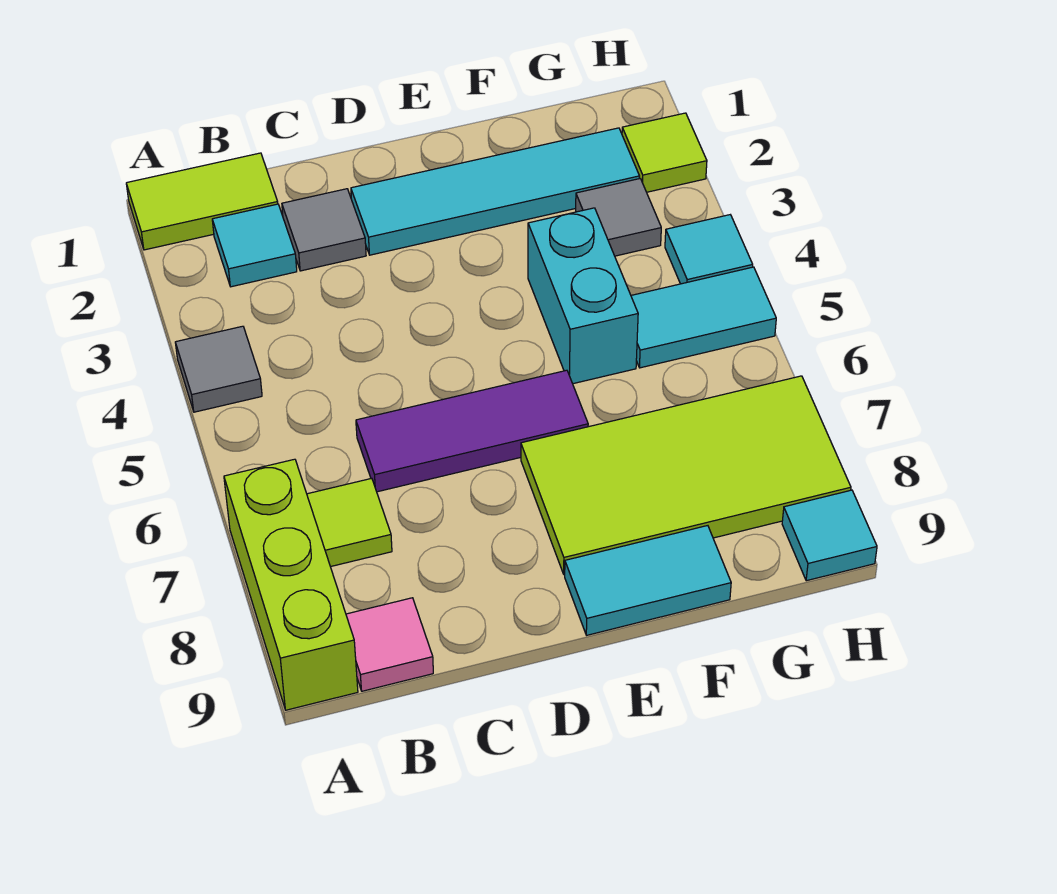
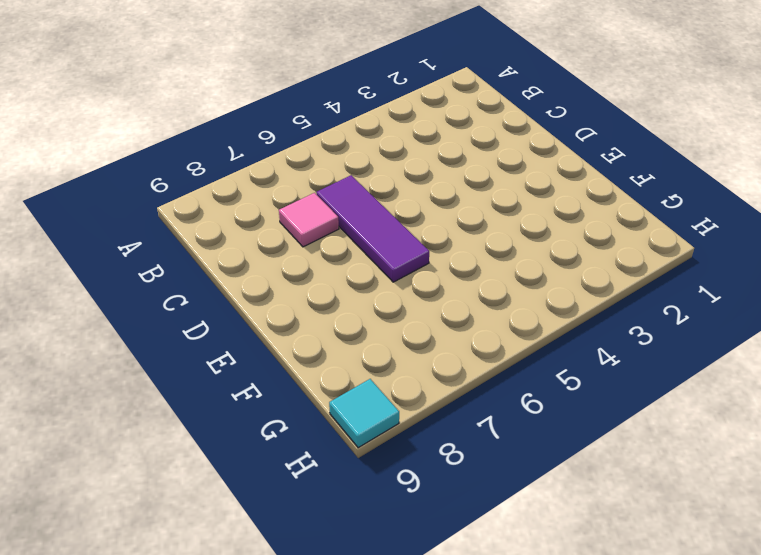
pink tile C7 level 1 -> pink tile B9 level 1
none -> lime tile A1:B1 level 1
none -> grey tile A4 level 1
none -> lime brick A7:A9 level 1

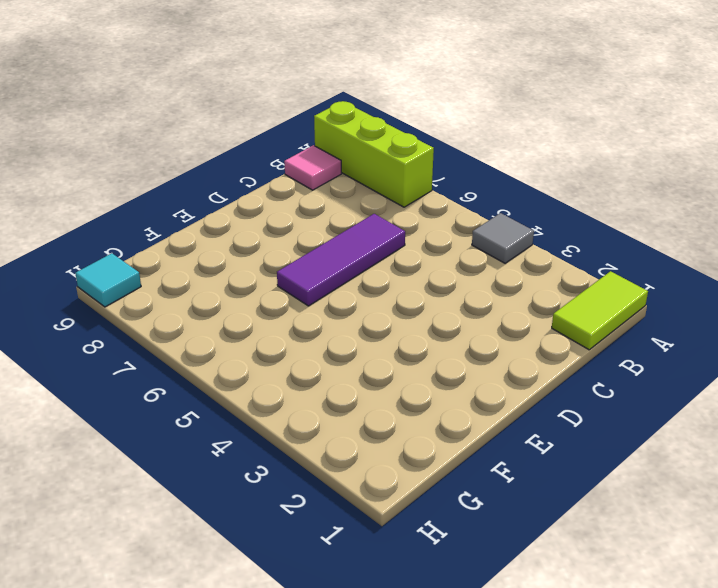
none -> cyan tile B2 level 1
none -> lime tile B7 level 1
none -> grey tile C2 level 1

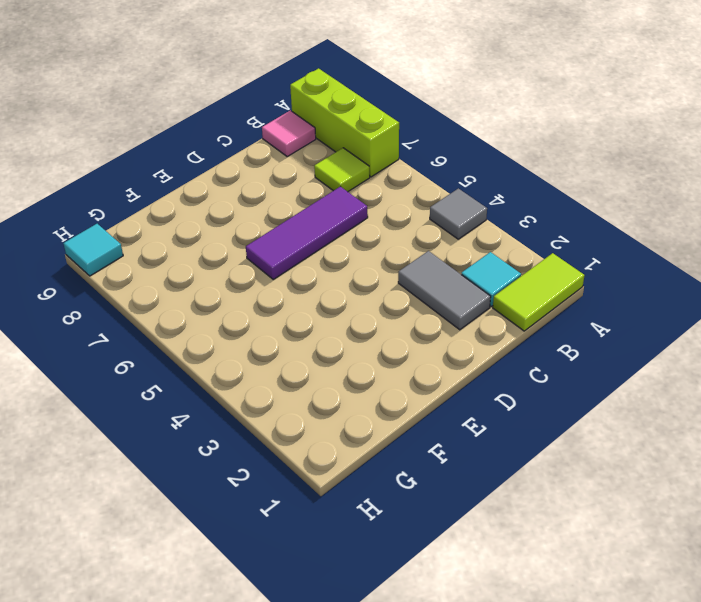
grey tile C2:C3 level 1 -> grey tile C2 level 1
none -> cyan tile D2:G2 level 1
none -> lime tile E7:H8 level 1
none -> cyan tile E9:F9 level 1

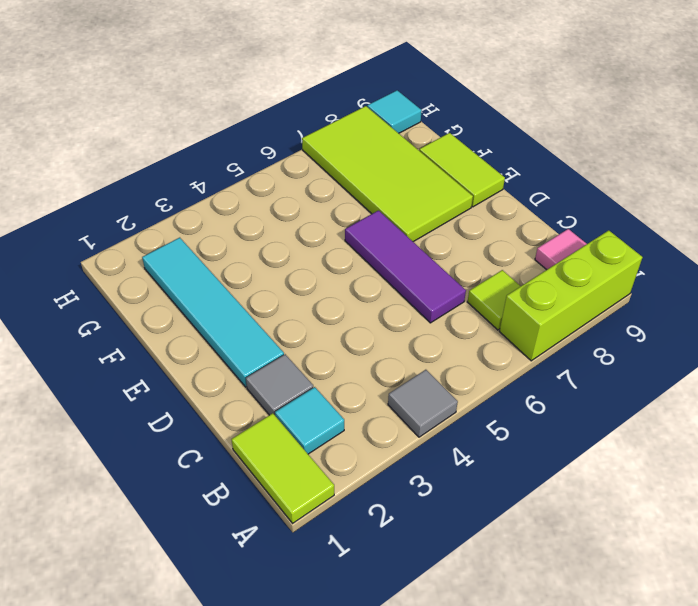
lime tile E9:F9 level 1 -> cyan tile E9:F9 level 1
none -> cyan brick F4:F5 level 1
none -> grey tile G3 level 1
none -> cyan tile G5:H5 level 1

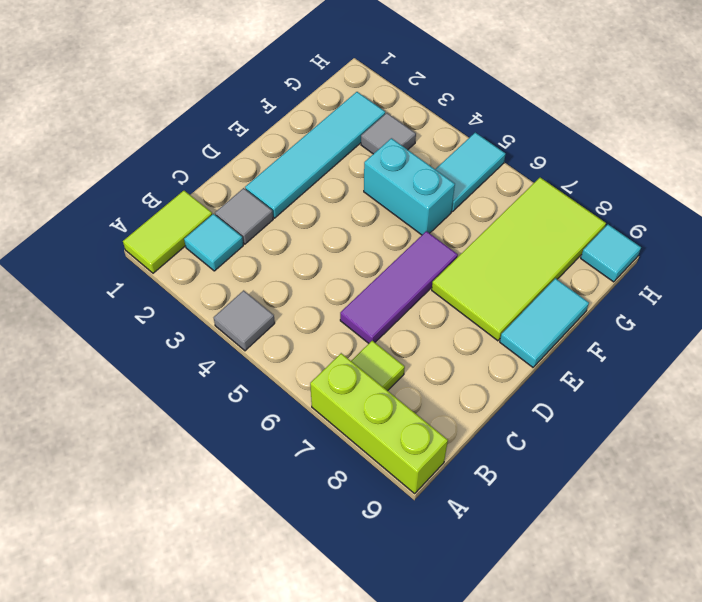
none -> pink tile B9 level 1
none -> lime tile H2 level 1
none -> cyan tile H4 level 1

